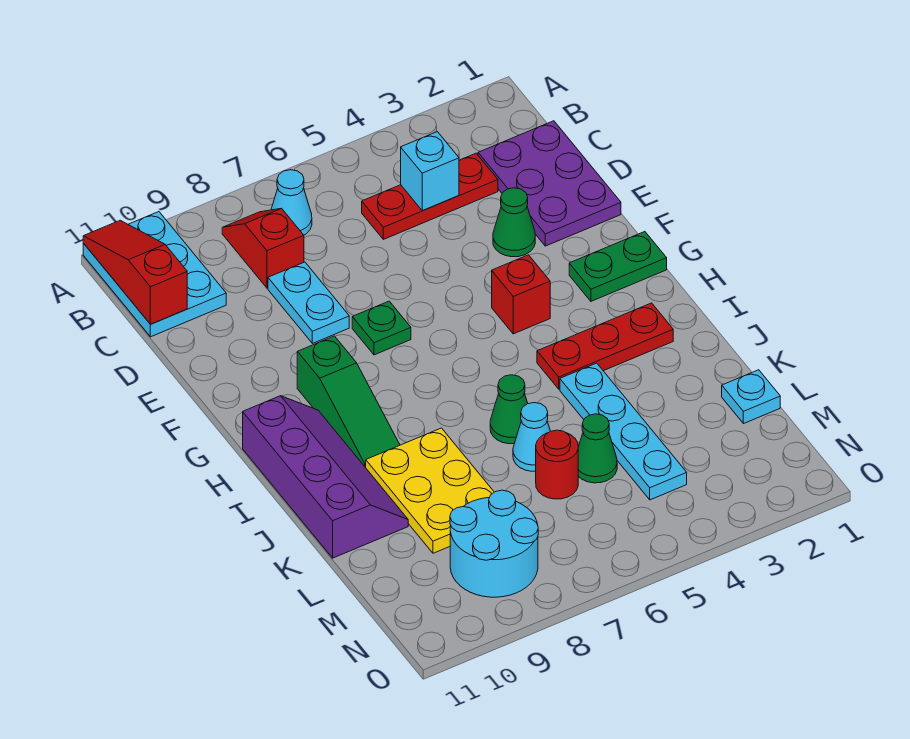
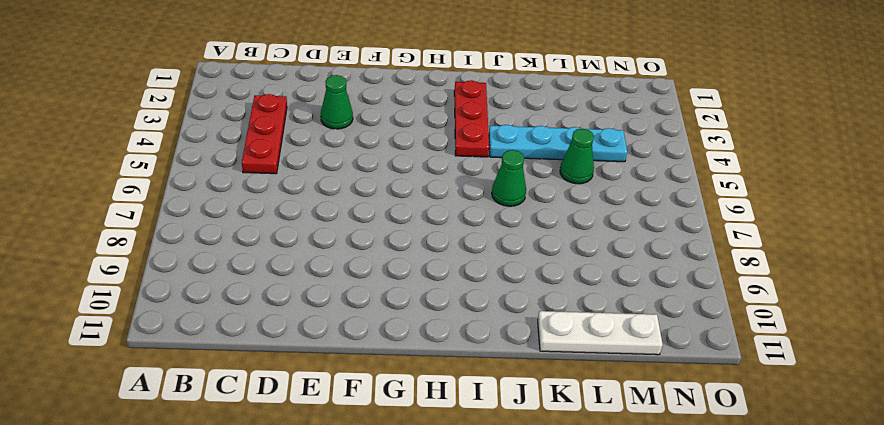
white plate K11:M11 level 1 -> purple slope H10:K11 level 1 top 11
none -> cyan plate A10:C11 level 1
none -> cyan cone B7 level 1
none -> red slope B8:C8 level 1 top C

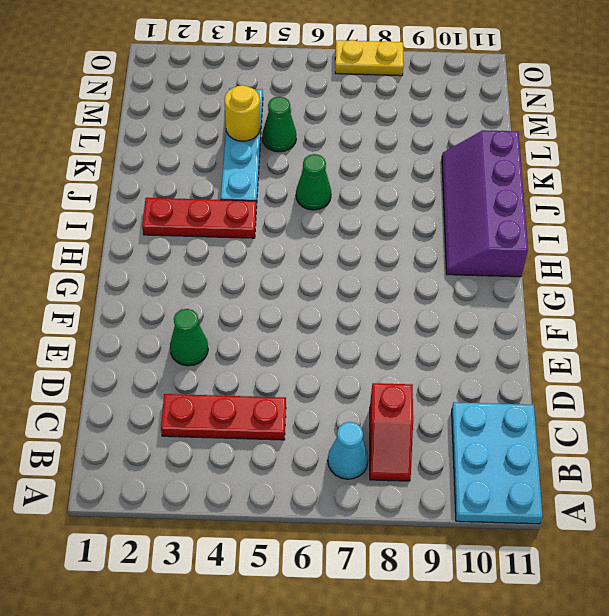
yellow round brick L4 level 2 -> none
yellow plate O7:O8 level 1 -> none
none -> purple plate C1:E2 level 1
none -> cyan plate D8:E8 level 1
none -> green plate F7 level 1

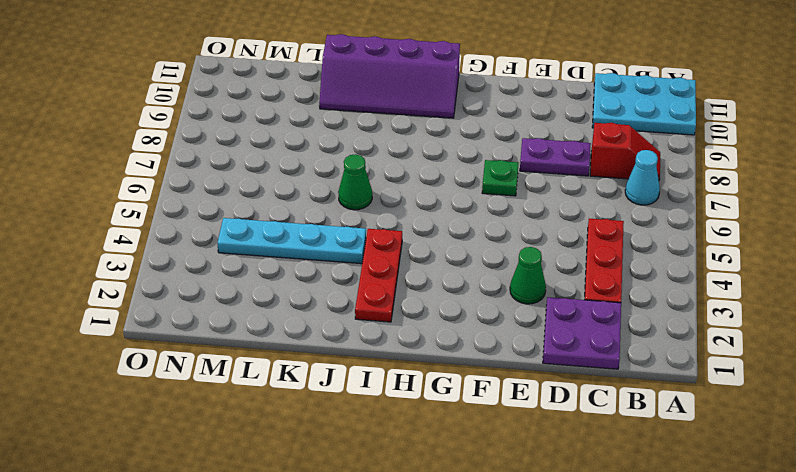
purple plate C1:D2 level 1 -> purple plate C1:E2 level 1
purple plate D8:E8 level 1 -> cyan plate D8:E8 level 1
none -> green plate G1:G2 level 1
none -> red brick G4 level 1
none -> green slope G9:I9 level 1 top G

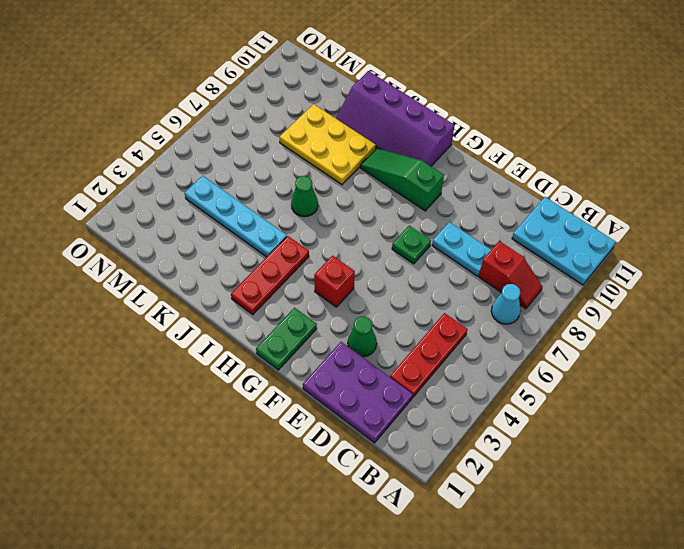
none -> cyan cone K6 level 1
none -> cyan plate L1 level 1
none -> green cone L5 level 1

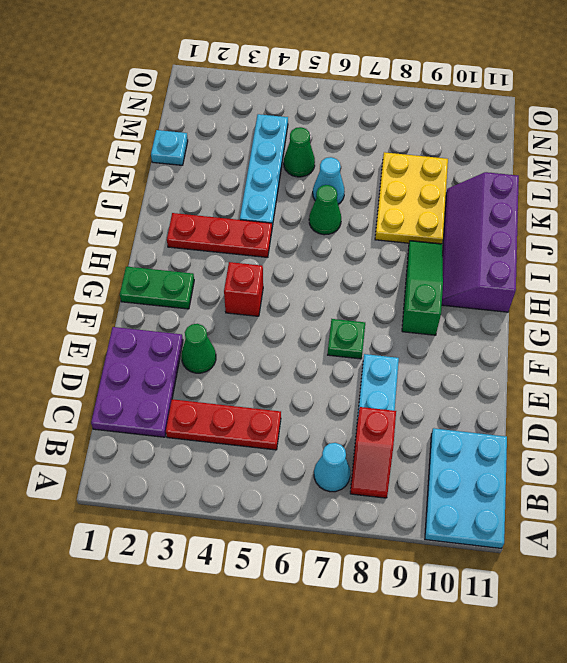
none -> red round brick L6 level 1
none -> cyan round brick M8:N9 level 1
none -> red slope A11:C11 level 2 top C

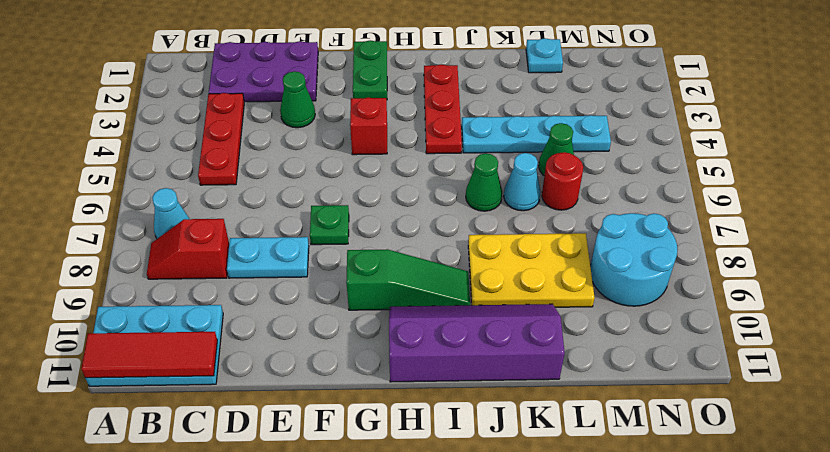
red tile A11:C11 level 2 -> red slope A11:C11 level 2 top C
none -> cyan brick C4 level 2

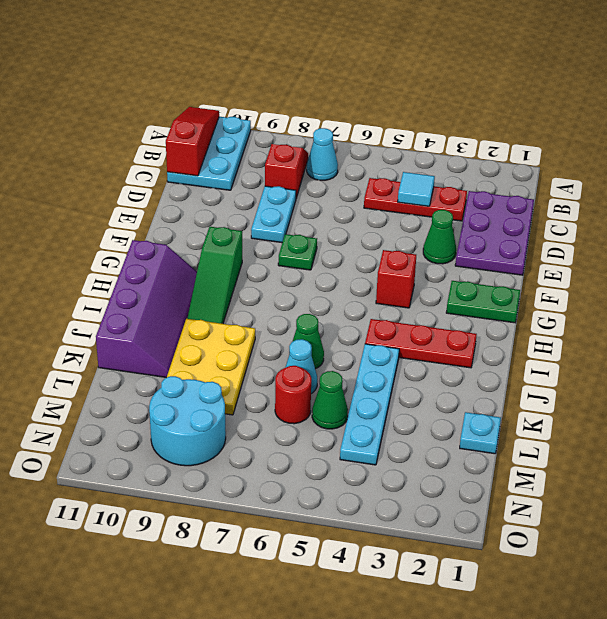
cyan tile C4 level 2 -> cyan brick C4 level 2

